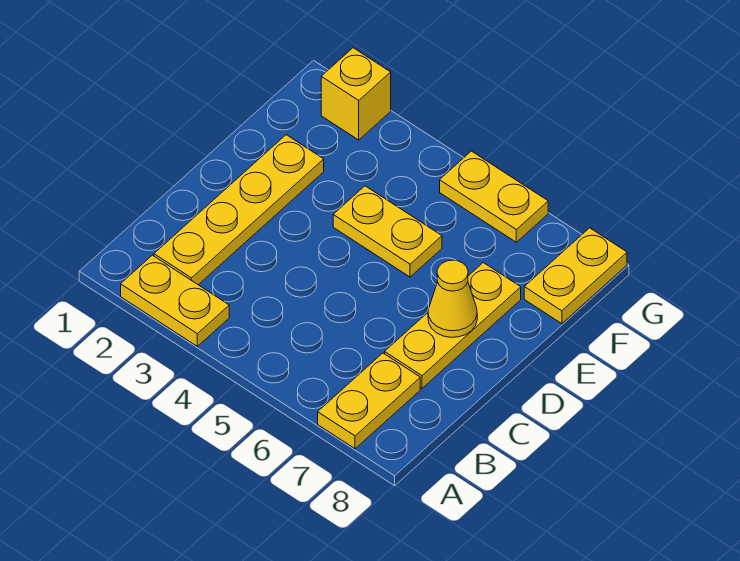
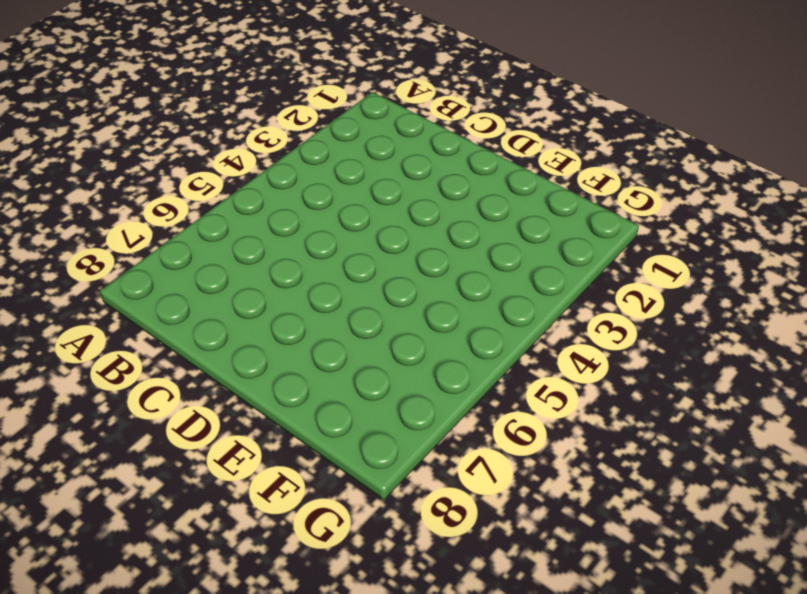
none -> yellow plate A2:A3 level 1
none -> yellow plate A7:B7 level 1

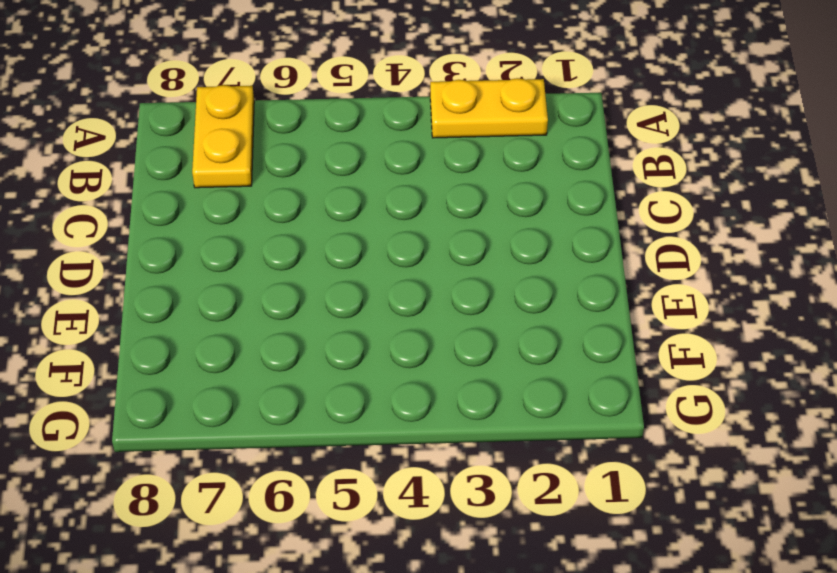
none -> yellow plate B2:E2 level 1
none -> yellow plate C7:E7 level 1

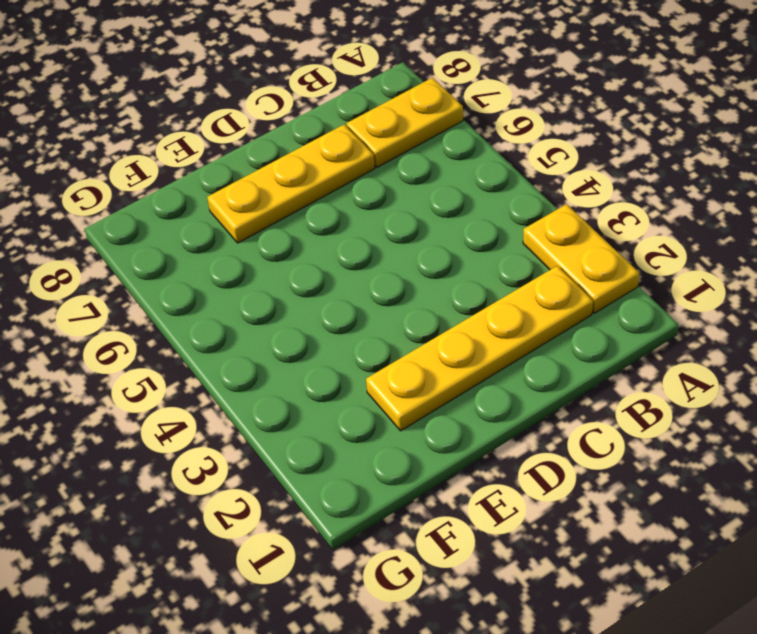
none -> yellow plate E4:E5 level 1
none -> yellow plate F8:G8 level 1

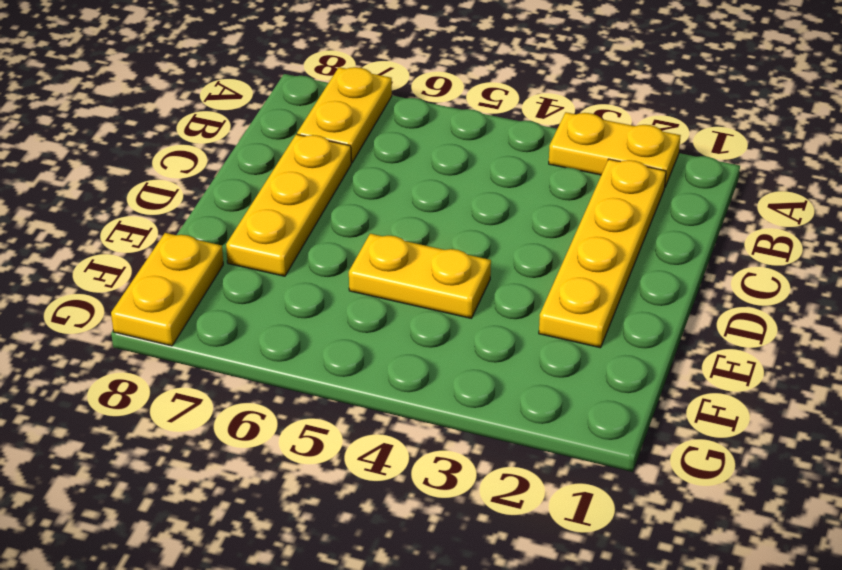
none -> yellow brick G2 level 1
none -> yellow plate G5:G6 level 1

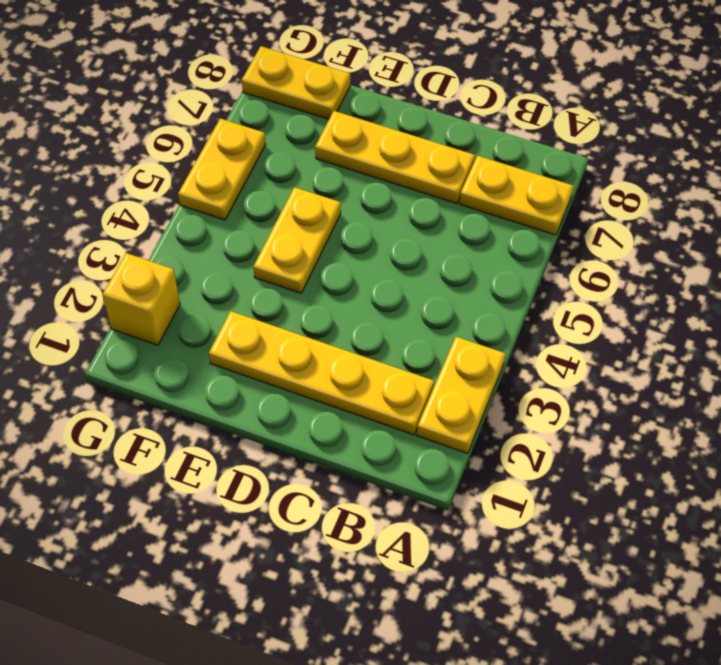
none -> yellow cone D7 level 2

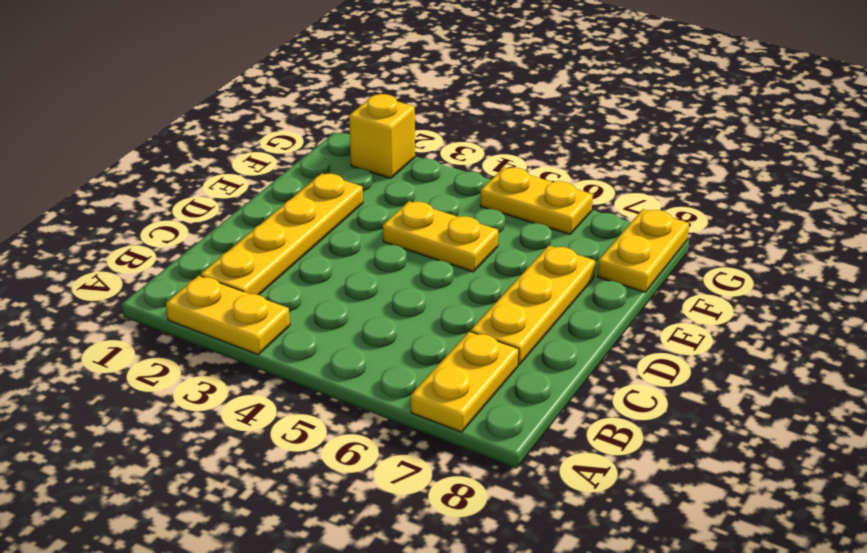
none -> yellow cone D7 level 2

